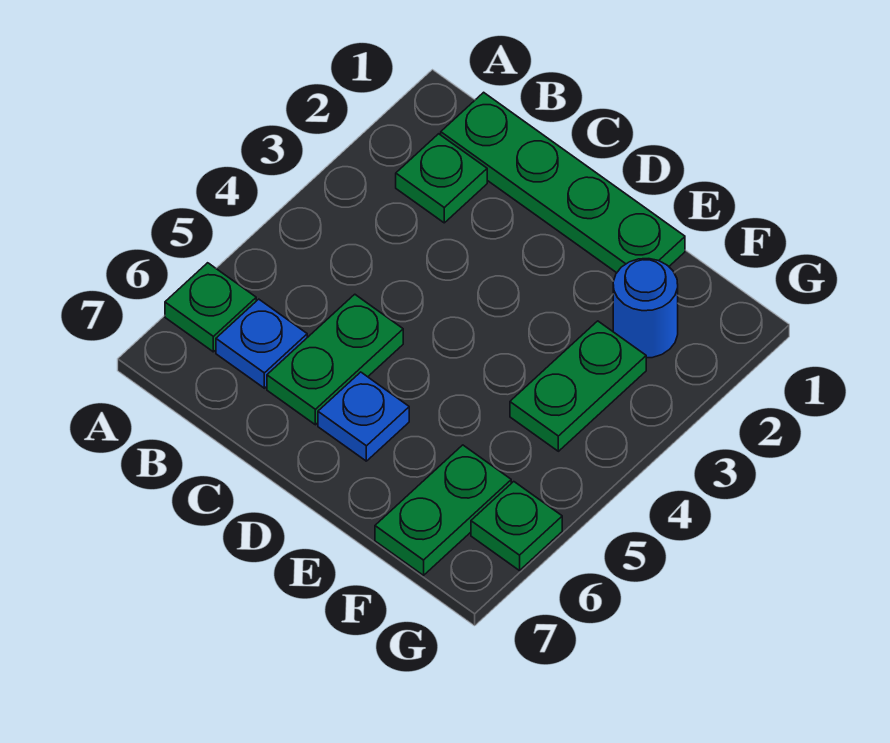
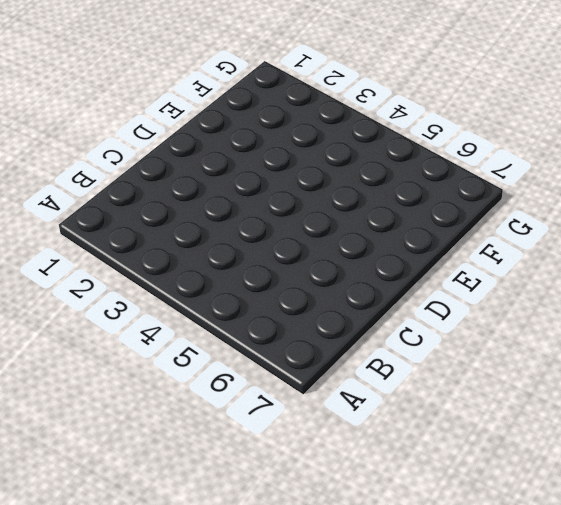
none -> green plate A6 level 1
none -> green plate B1:E1 level 1

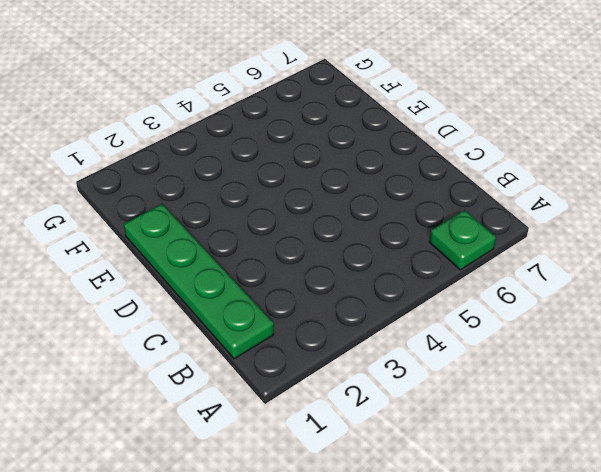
none -> green plate B2 level 1
none -> blue plate B6 level 1

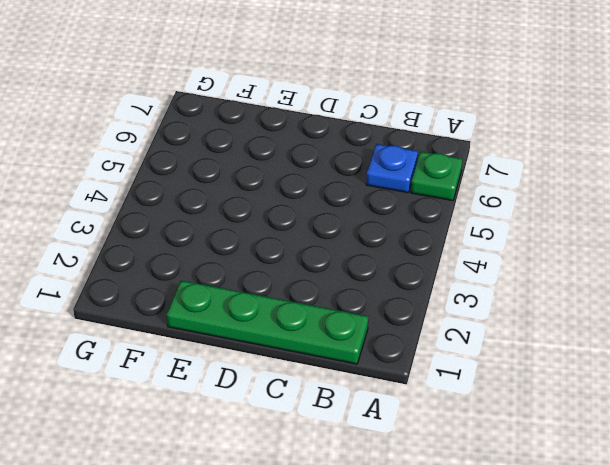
none -> green plate B2 level 1
none -> green plate C5:C6 level 1

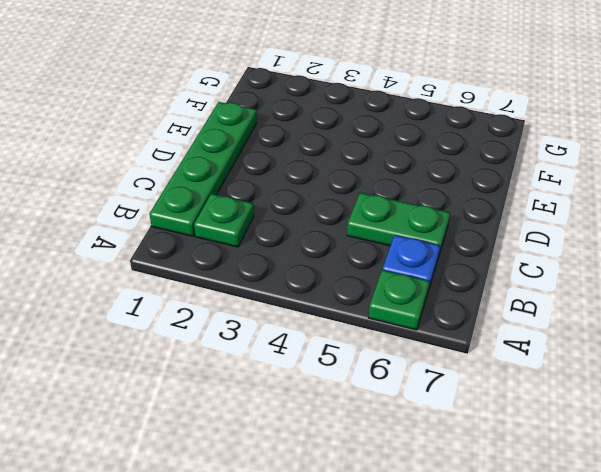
none -> blue plate D6 level 1
none -> blue round brick F2 level 1

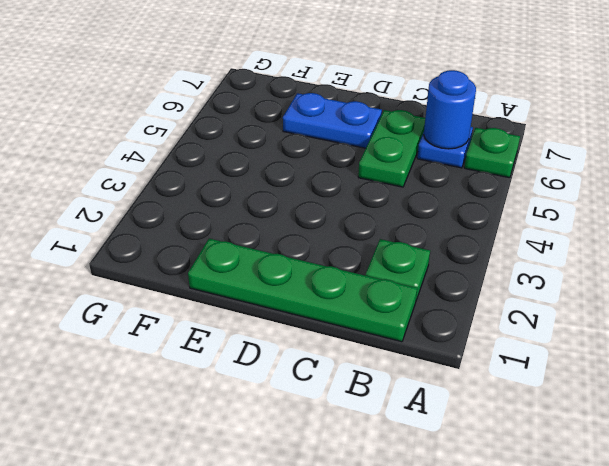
blue round brick B6 level 2 -> blue round brick F2 level 1
blue plate D6:E6 level 1 -> blue plate D6 level 1
none -> green plate F3:F4 level 1
none -> green plate F6:F7 level 1

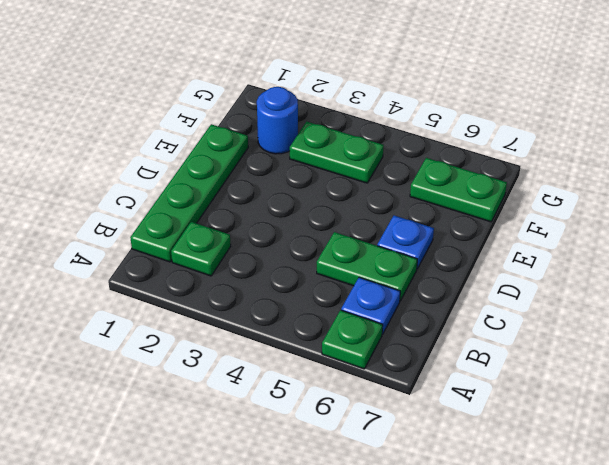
none -> green plate G6 level 1

